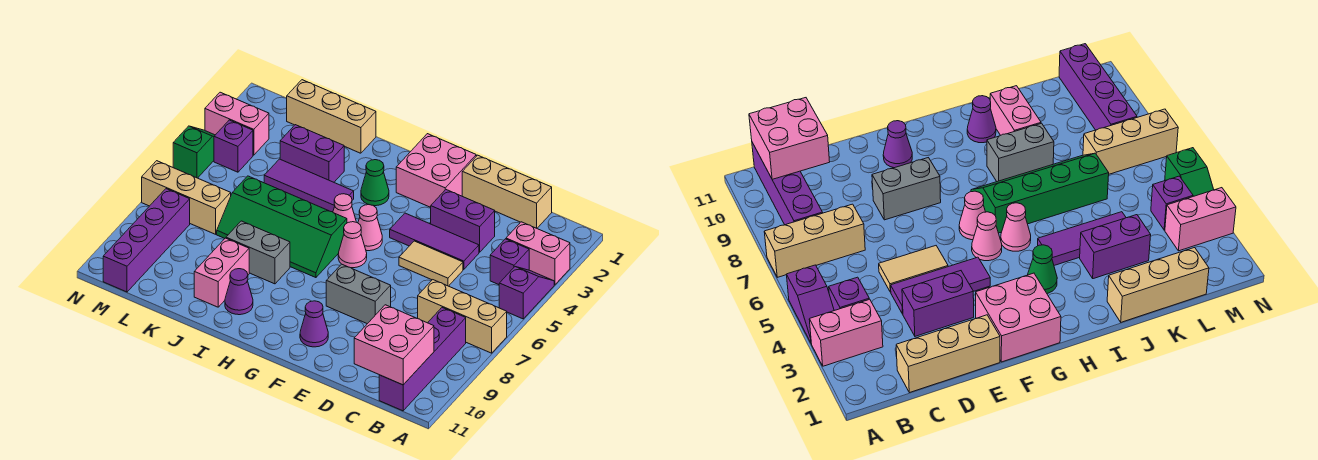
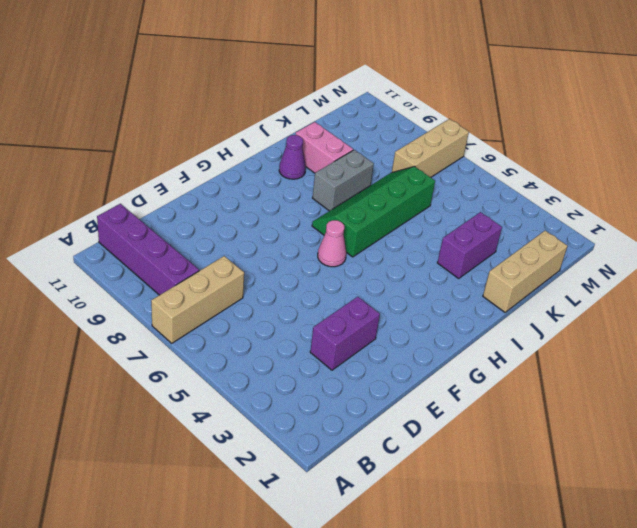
none -> pink brick A3:B3 level 1
none -> purple slope A4:A5 level 1 top 5
none -> purple brick B4 level 1

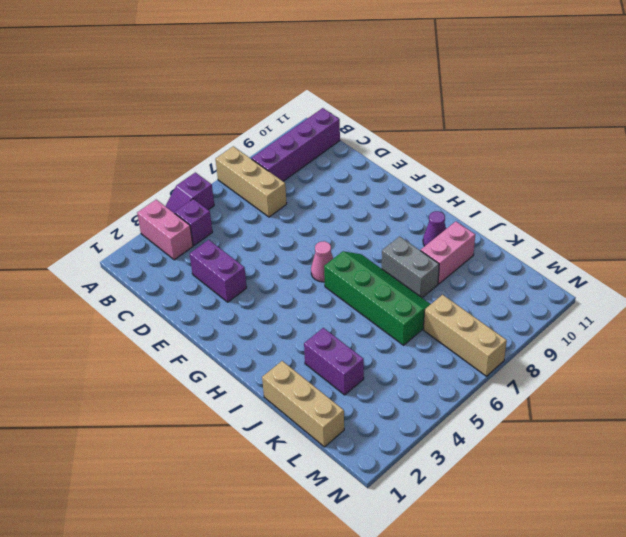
none -> tan brick C1:E1 level 1
none -> purple tile D4:F4 level 1
none -> tan tile D5:E5 level 1

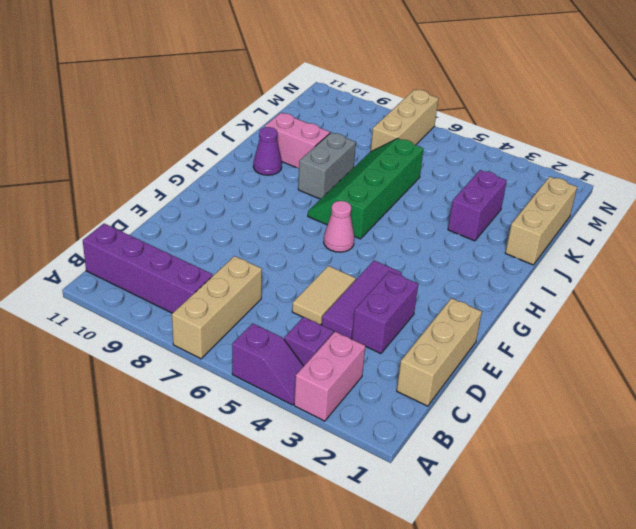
none -> grey brick E8:F8 level 1
none -> pink brick F1:G2 level 1
none -> purple cone F10 level 1

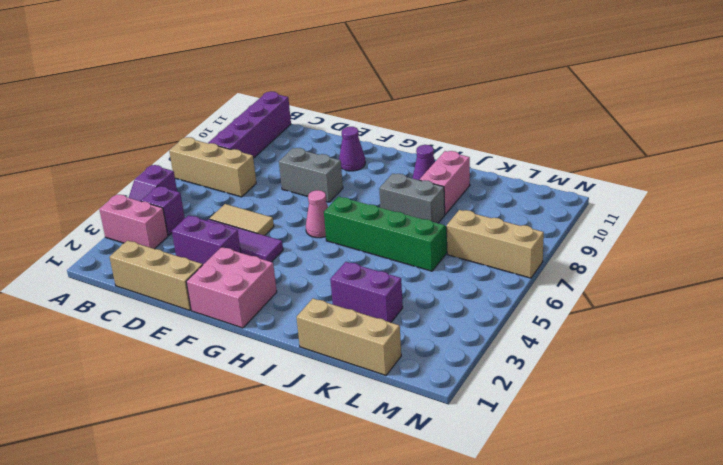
none -> pink cone G5 level 1
none -> green cone H3 level 1
none -> pink cone H5 level 1

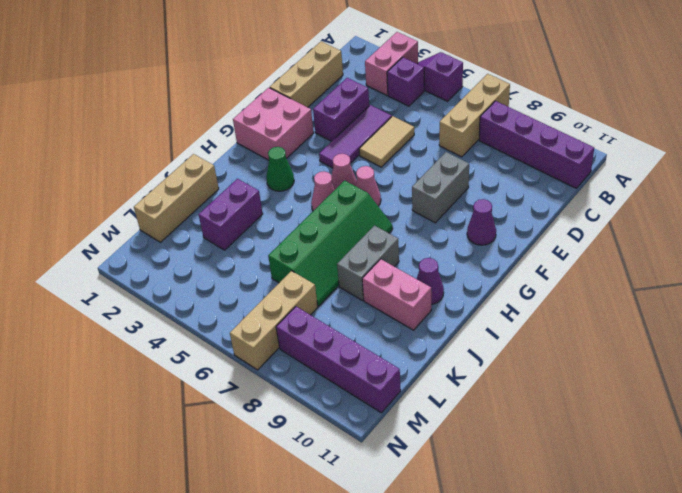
none -> purple tile I4:K4 level 1
none -> pink brick M3:N3 level 1
none -> purple brick M4 level 1

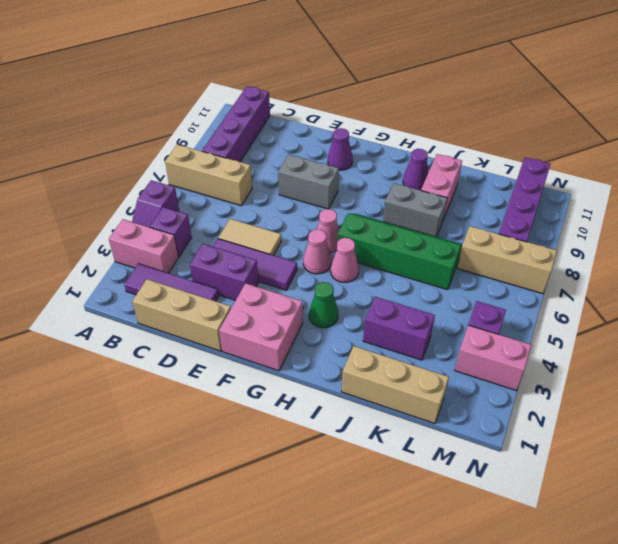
purple tile B2:D2 level 1 -> purple tile I4:K4 level 1
none -> green slope N4:N5 level 1 top 5
none -> pink brick B10:C11 level 2

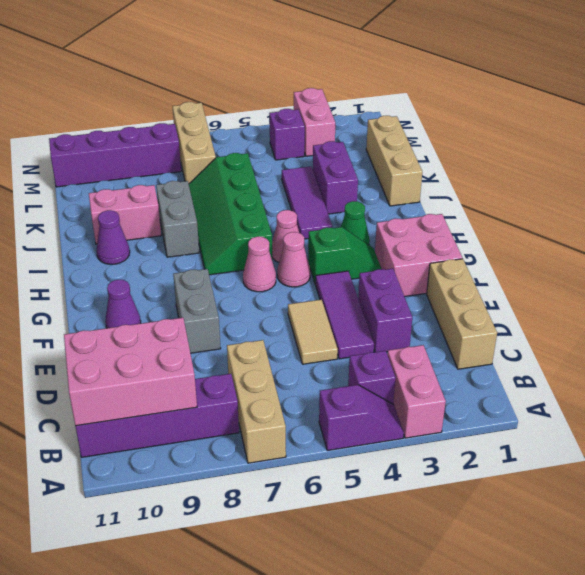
pink brick B9:C11 level 2 -> pink brick B10:C11 level 2
green slope G3:G4 level 1 top 4 -> green slope N4:N5 level 1 top 5

